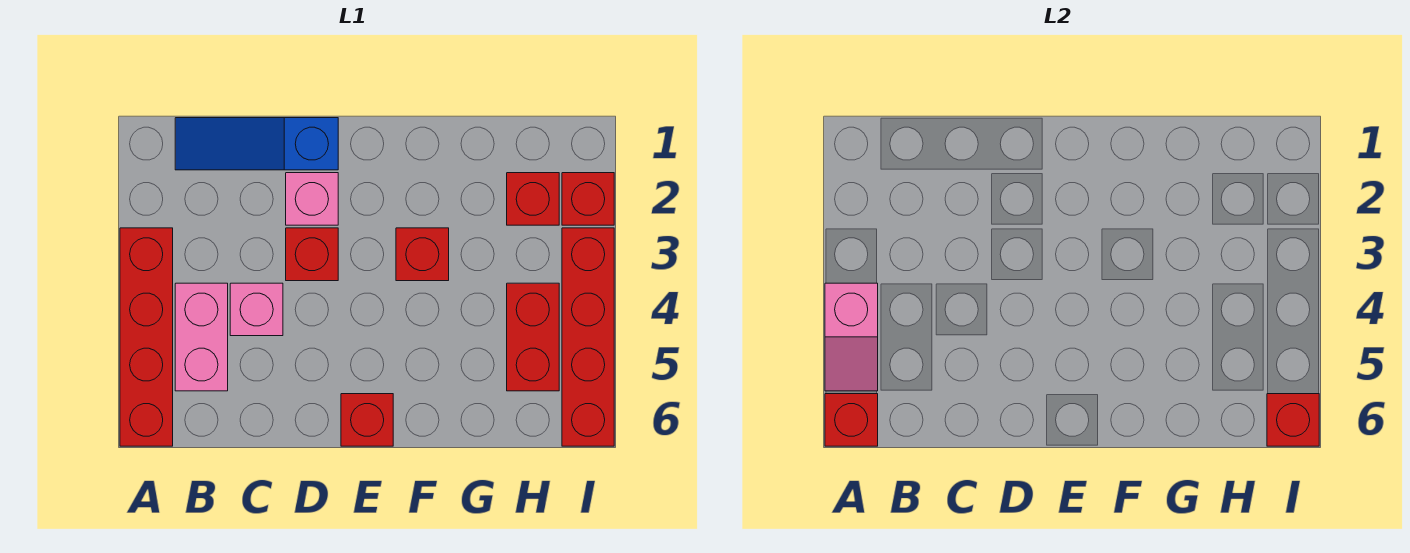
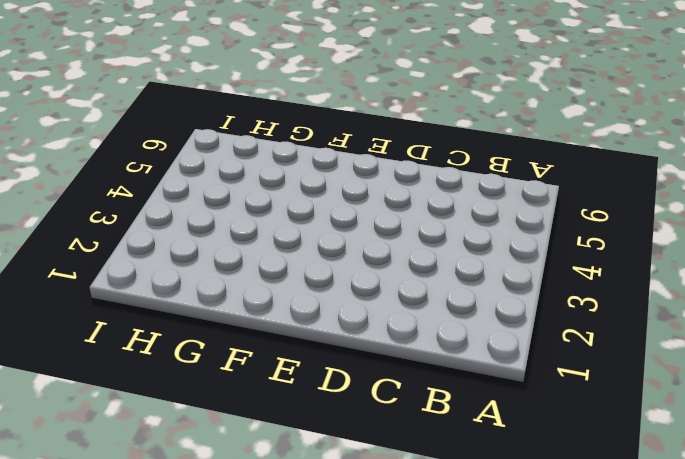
none -> red brick A3:A6 level 1
none -> blue slope B1:D1 level 1 top D
none -> pink brick B4:B5 level 1

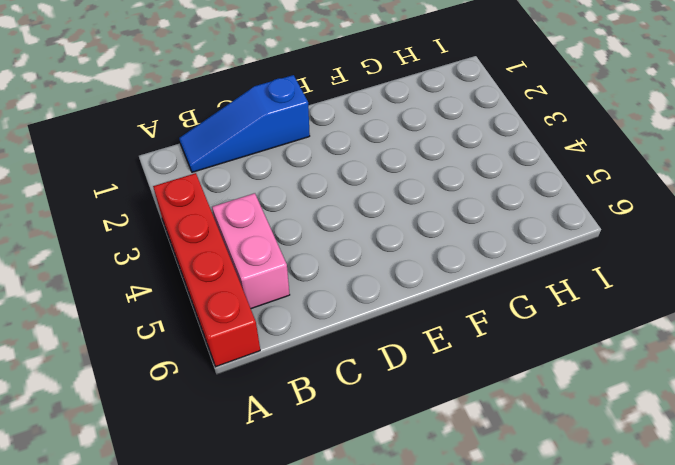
none -> pink brick C4 level 1
none -> pink brick D2 level 1
none -> red brick D3 level 1

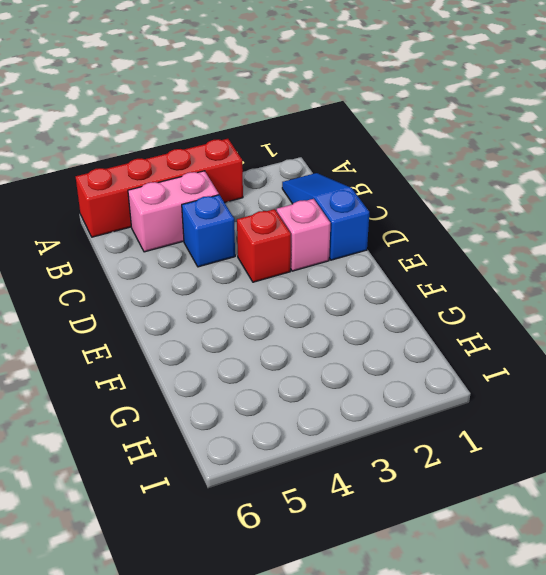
blue brick C4 level 1 -> pink brick C4 level 1
none -> red brick E6 level 1
none -> red brick F3 level 1
none -> red brick H2 level 1

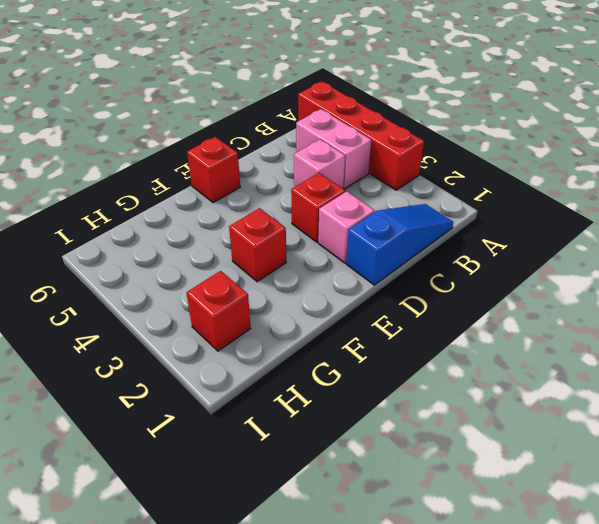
none -> red brick H4:H5 level 1
none -> red brick I2 level 1
none -> red brick I3:I6 level 1

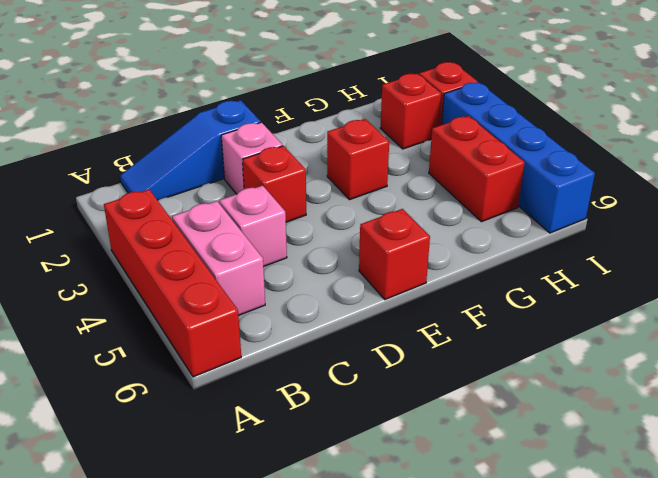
blue brick I3:I6 level 1 -> red brick I3:I6 level 1
none -> pink slope A4:A5 level 2 top 4
none -> red brick A6 level 2
none -> red brick I6 level 2

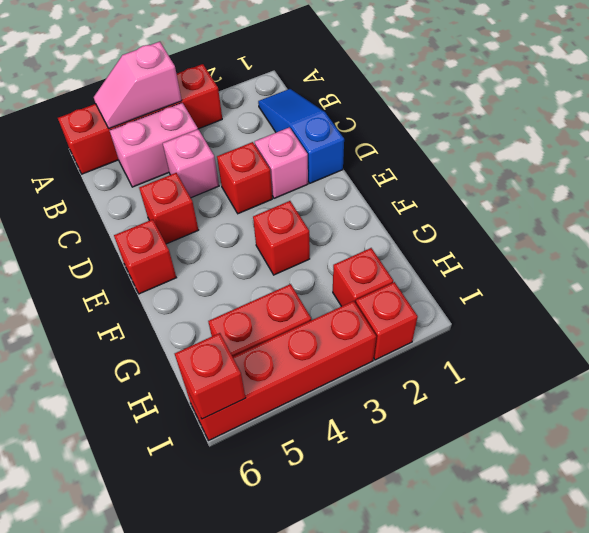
red brick D5 level 1 -> red brick A6 level 2

